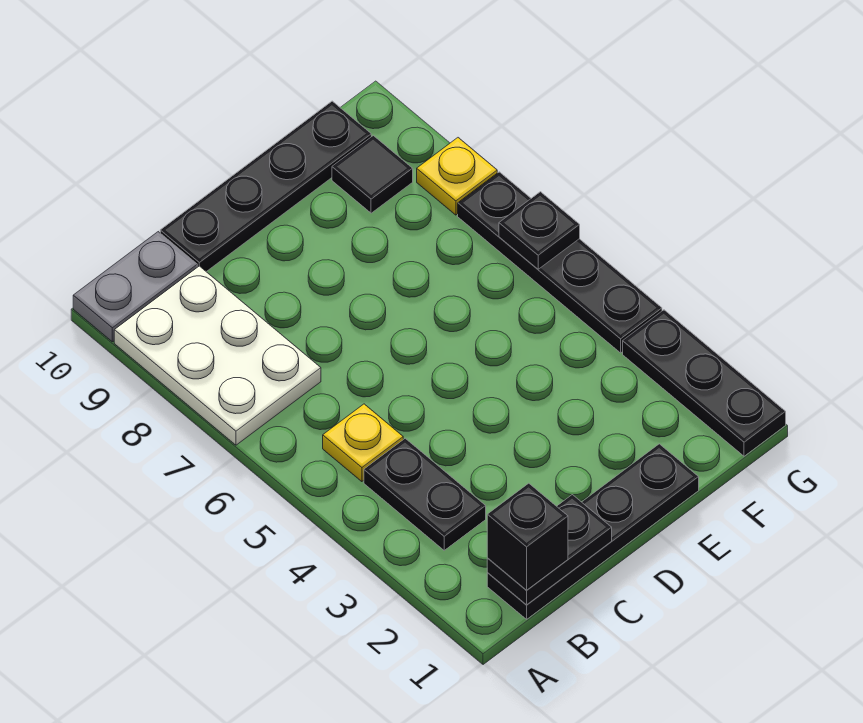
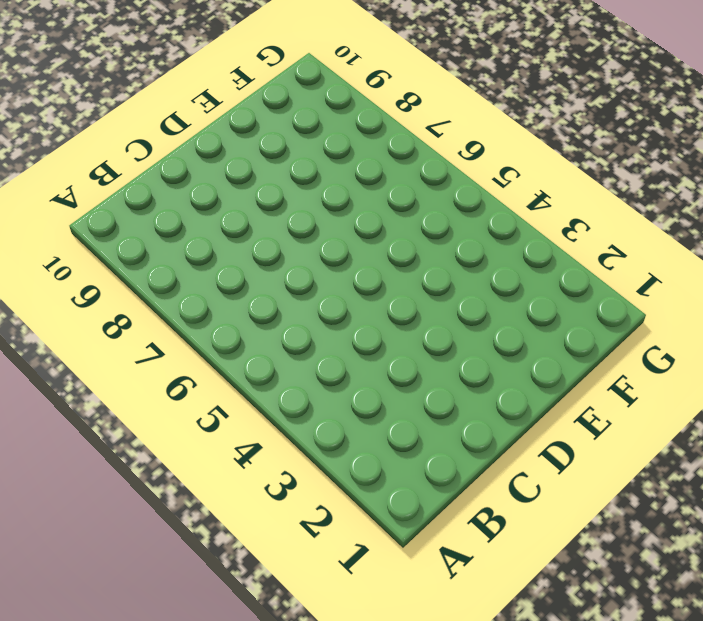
none -> white plate A7:B9 level 1
none -> grey plate A10:B10 level 1
none -> black plate B1:E1 level 1

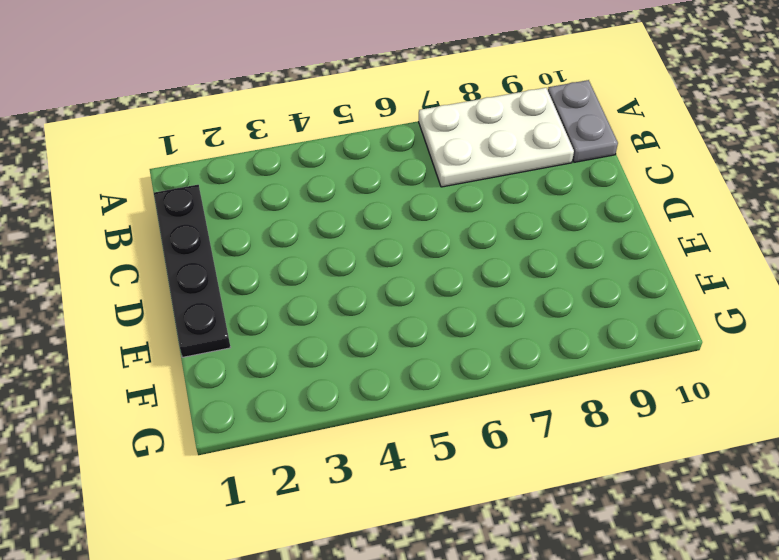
none -> black plate B3:B4 level 1
none -> yellow plate B5 level 1
none -> black plate C10:F10 level 1

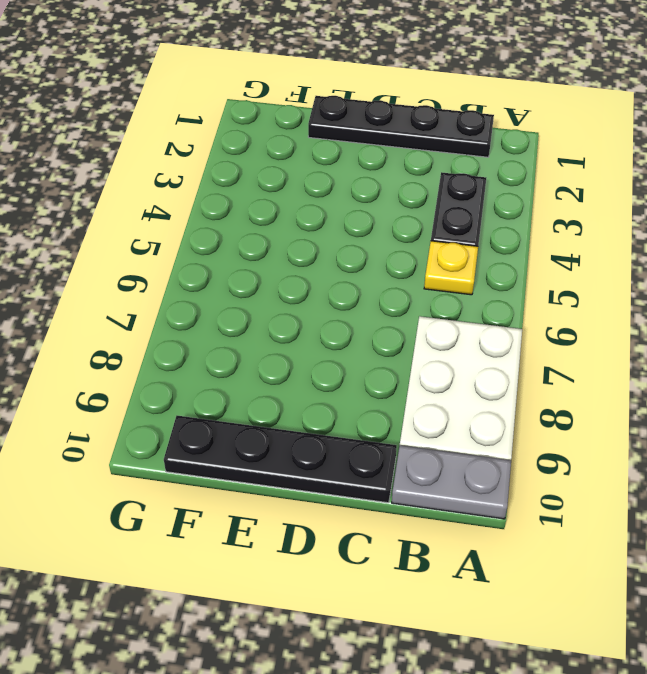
none -> black tile F9 level 1
none -> black plate G1:G3 level 1
none -> black plate G4:G7 level 1

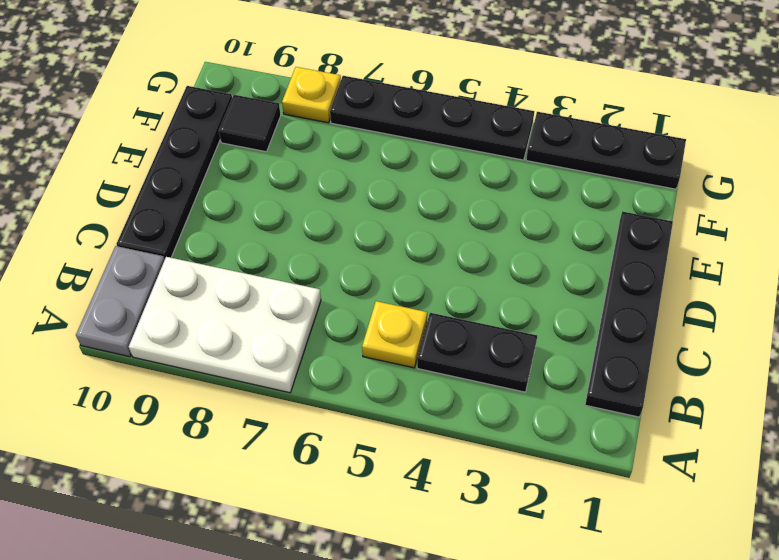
none -> black plate B1:C1 level 2
none -> black plate G6 level 2
none -> black brick B1 level 3

